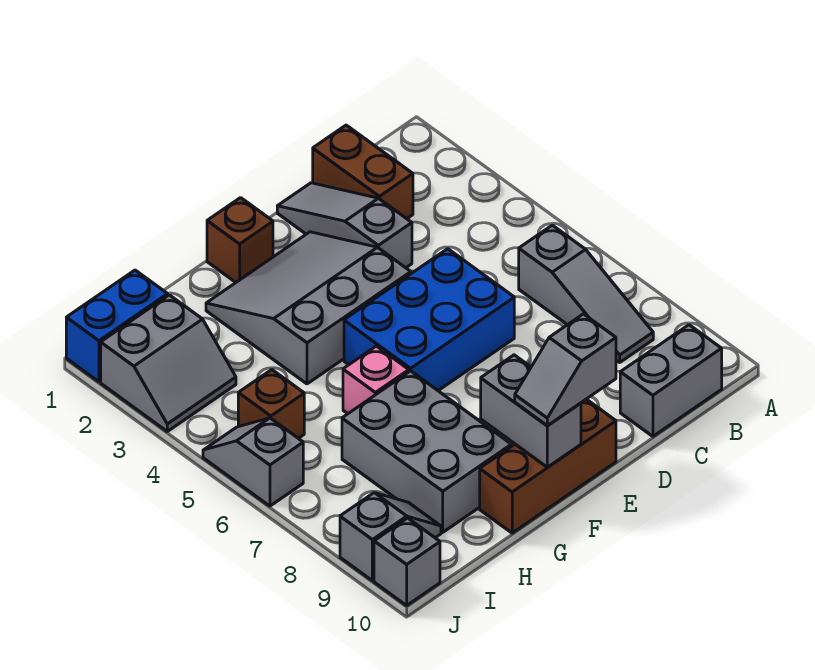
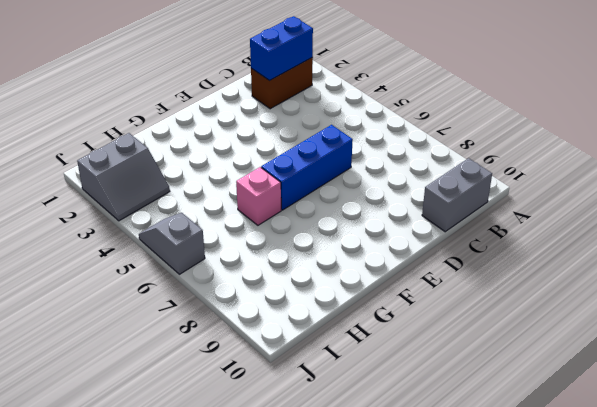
brown brick B2:C2 level 1 -> brown brick C1:C2 level 1
blue brick B2:C2 level 2 -> blue brick I1:J1 level 1
blue brick D6:F6 level 1 -> blue brick D5:F6 level 1
none -> grey slope B6:B8 level 1 top 6
none -> grey slope D1:D3 level 1 top 3
none -> grey slope E2:G4 level 1 top 4

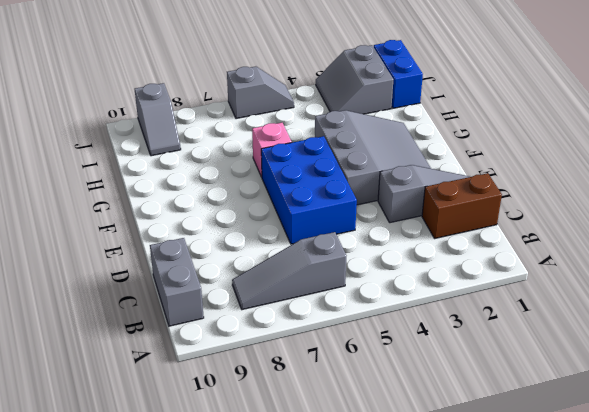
none -> brown brick E10:G10 level 1
none -> brown brick F1 level 1
none -> grey brick G7:H9 level 1

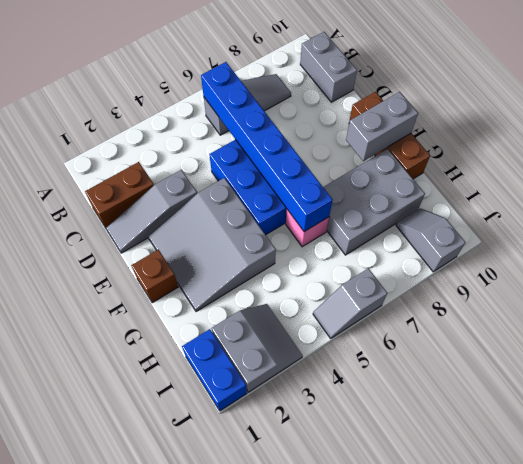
blue brick B6:G6 level 2 -> none
none -> brown brick I5 level 1
none -> grey brick J10 level 1
none -> grey slope E10:F10 level 3 top E

